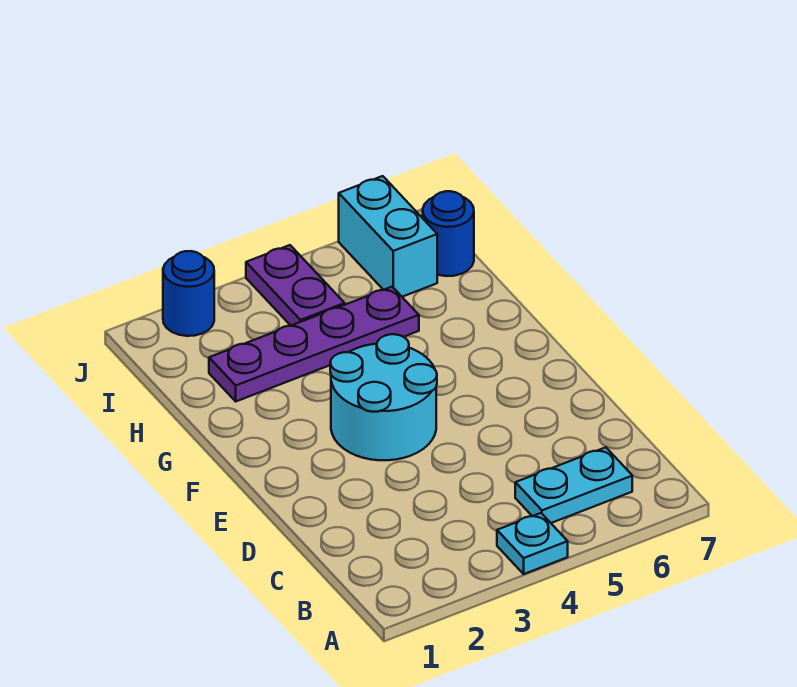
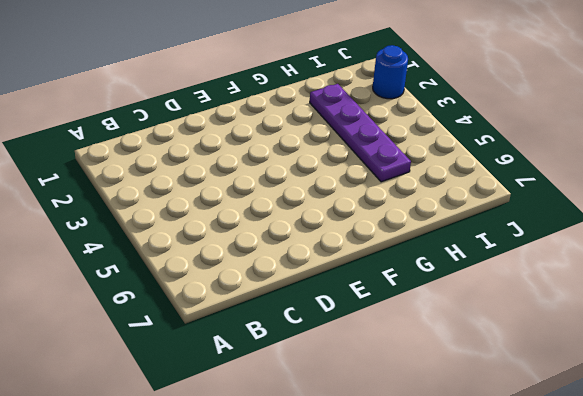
none -> cyan plate A4 level 1
none -> cyan plate B5:B6 level 1

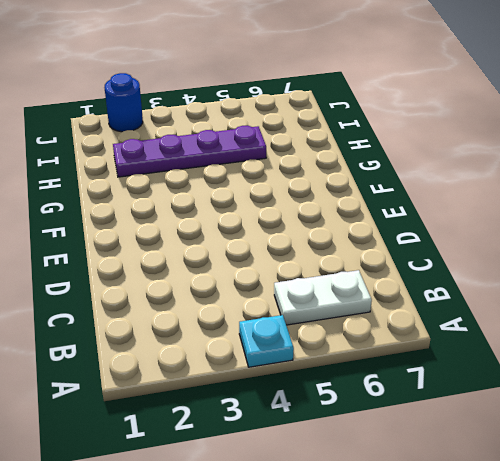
white plate B5:B6 level 1 -> cyan plate B5:B6 level 1
none -> cyan round brick E3:F4 level 1
none -> purple plate I4:J4 level 1

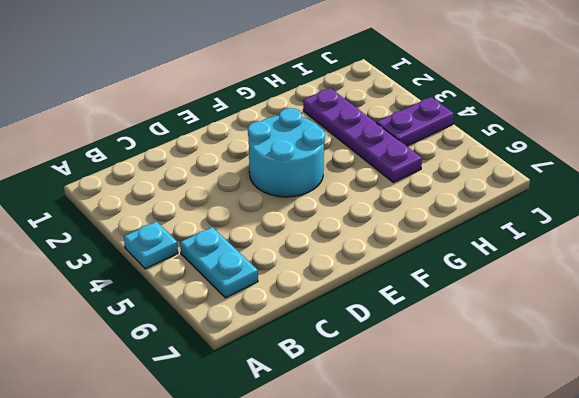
none -> cyan brick I6:J6 level 1
none -> blue round brick I7 level 1

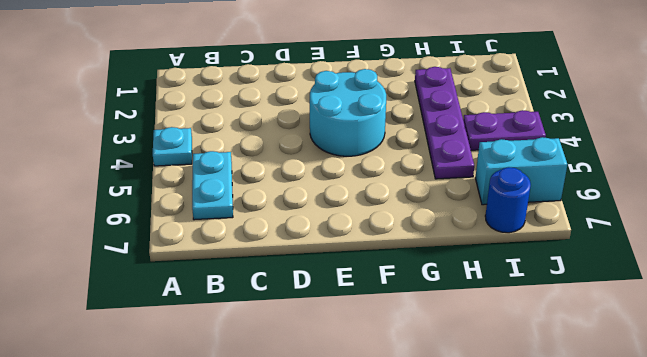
none -> blue round brick J2 level 1

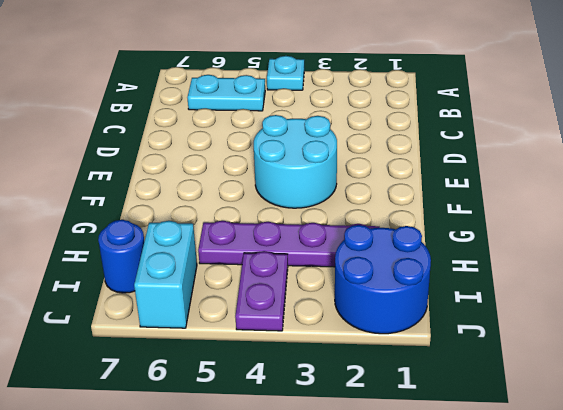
blue round brick I1:J2 level 1 -> blue round brick J2 level 1

